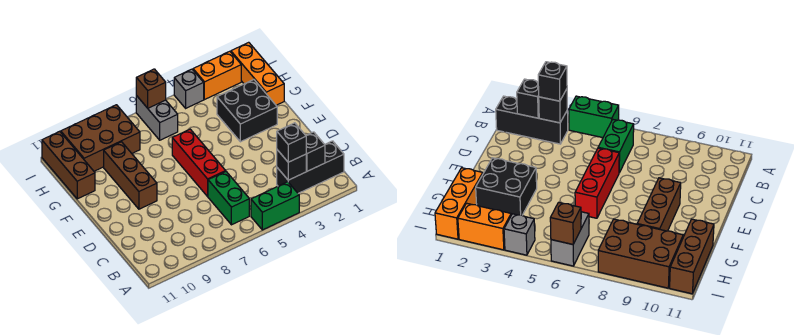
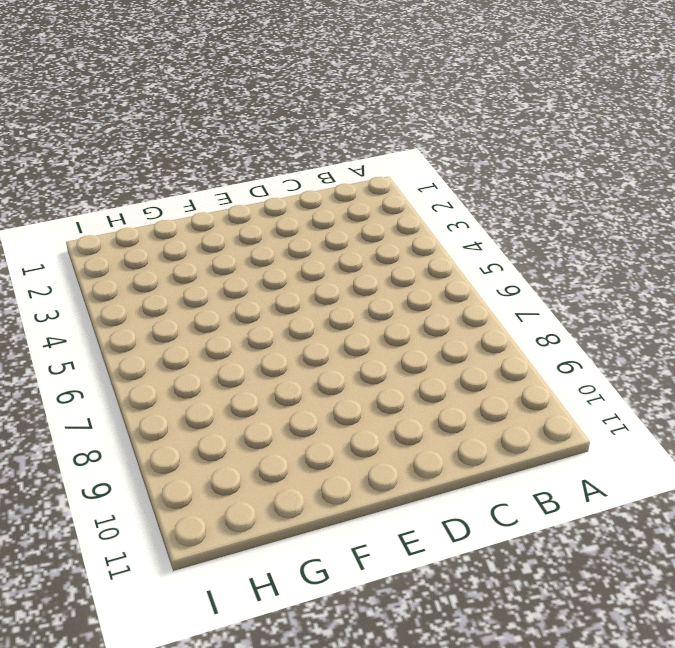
none -> green brick A4:A5 level 1
none -> black brick B1:B3 level 1
none -> green brick B6:C6 level 1

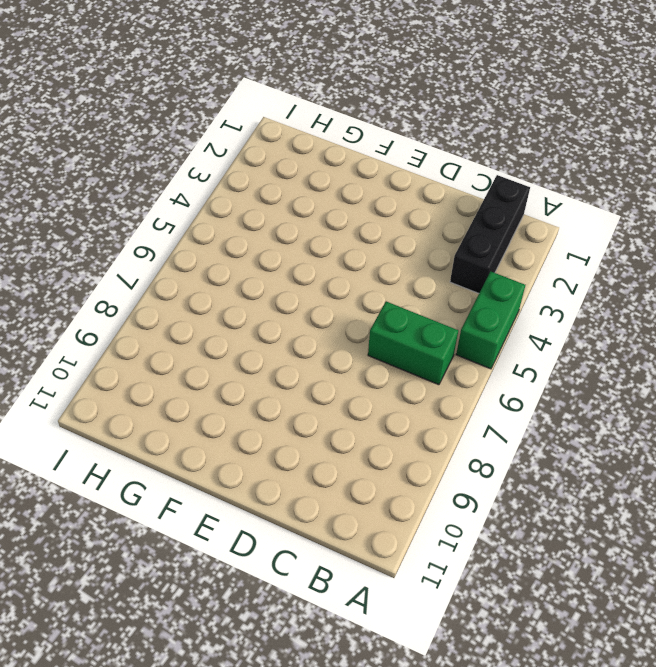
none -> red brick D6:F6 level 1
none -> brown brick E9:G9 level 1
none -> black brick F2:G3 level 1

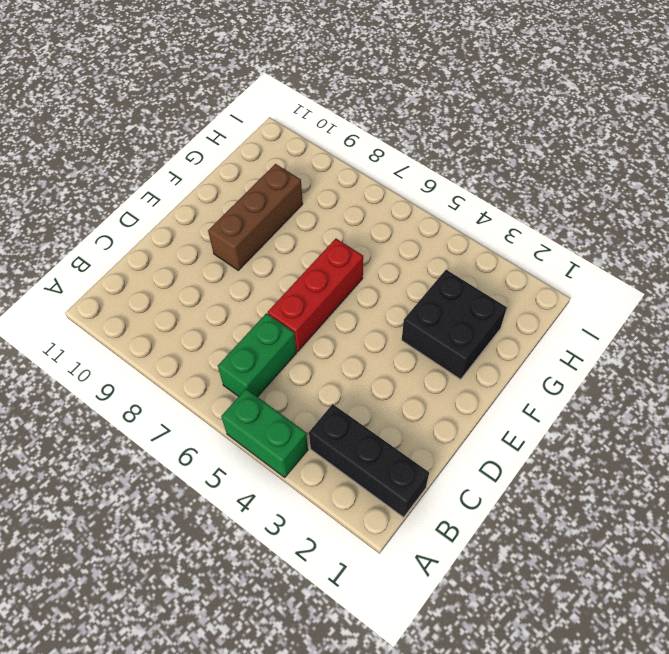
none -> orange brick G1:I1 level 1
none -> brown brick G11:I11 level 1
none -> grey brick H6:I6 level 1

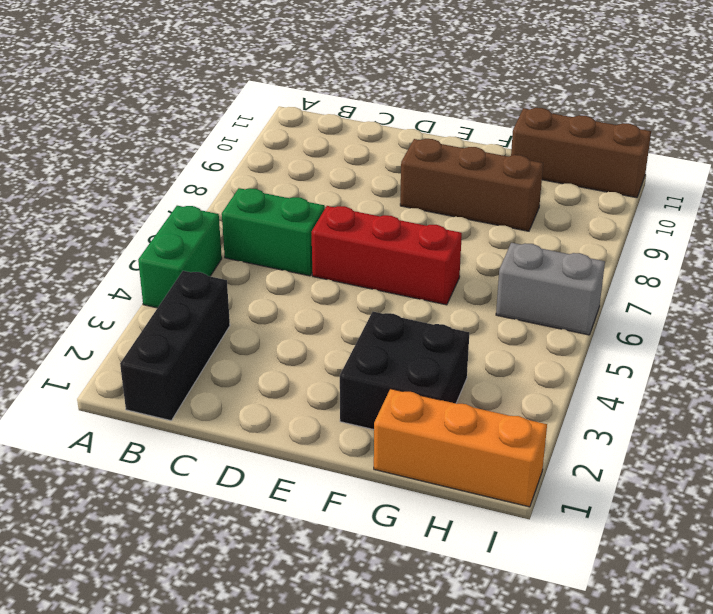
none -> brown brick H8:I10 level 1
none -> orange brick I2:I3 level 1
none -> grey brick I4 level 1

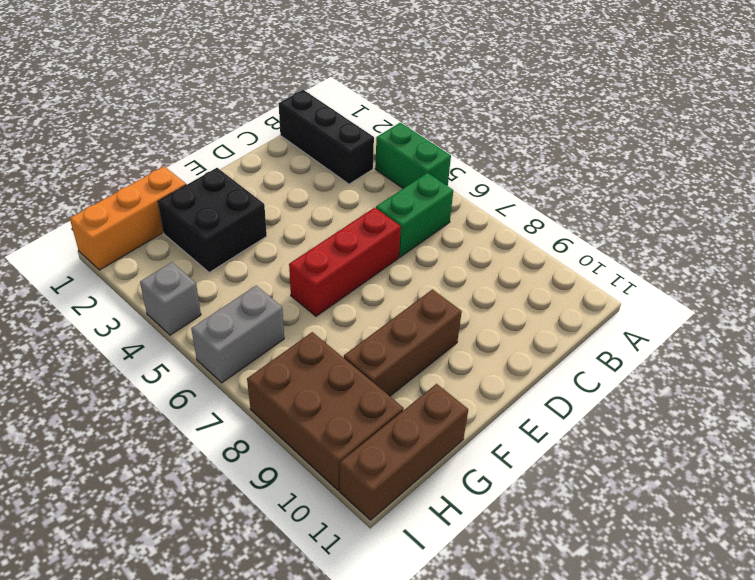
none -> orange brick I2:I3 level 1
none -> black brick B2 level 2
none -> black brick B3 level 2

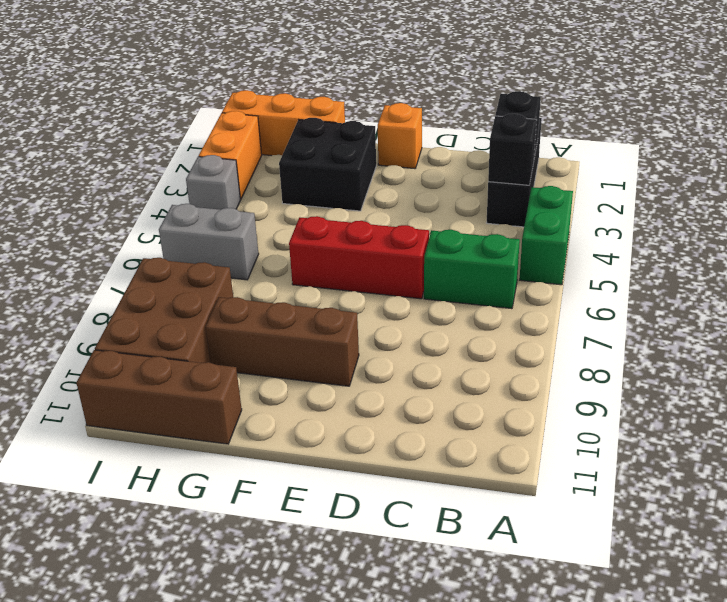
orange brick E1 level 1 -> none
none -> brown brick I6 level 2
none -> black brick B3 level 3

